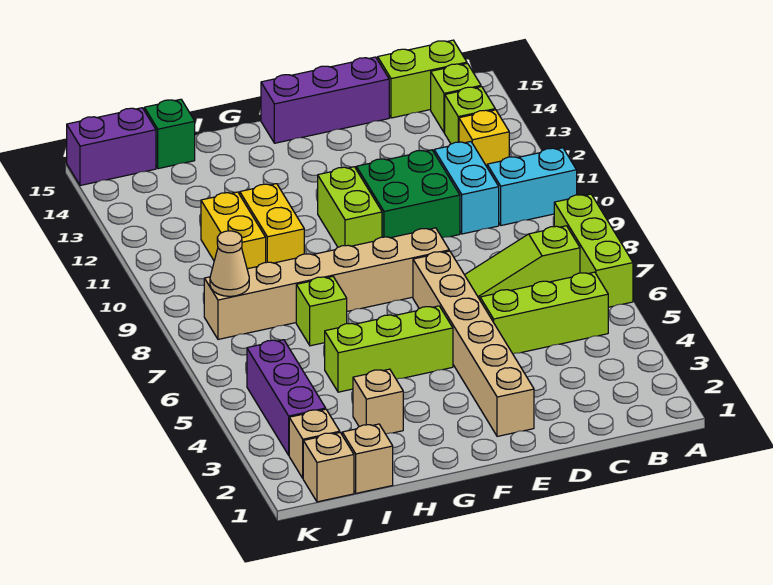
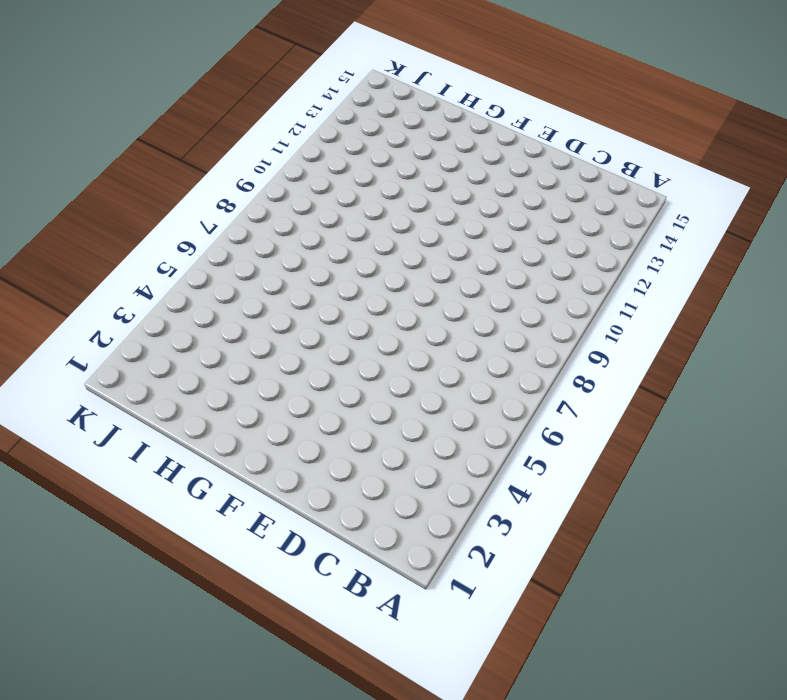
none -> lime brick A6:A8 level 1
none -> cyan brick A10:B10 level 1
none -> lime brick B5:D5 level 1

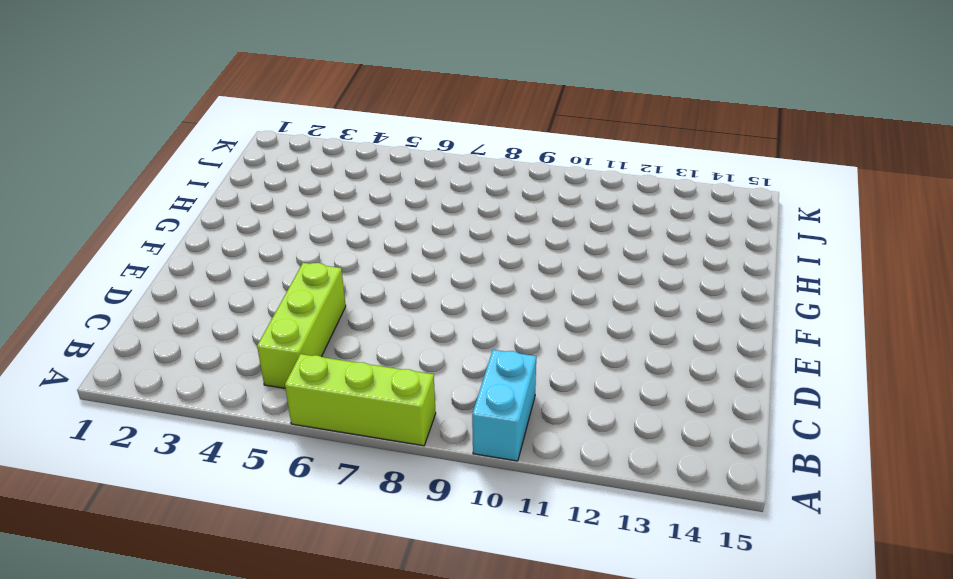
none -> lime slope B7:D7 level 1 top B
none -> yellow brick B12 level 1
none -> lime brick B13 level 1

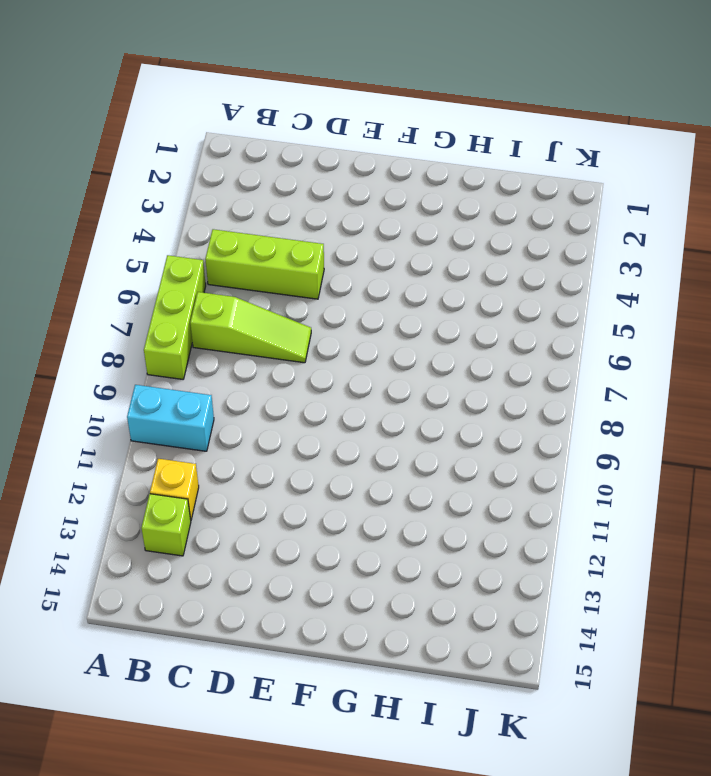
none -> lime brick B14 level 1
none -> lime brick B15:C15 level 1
none -> cyan brick C10:C11 level 1

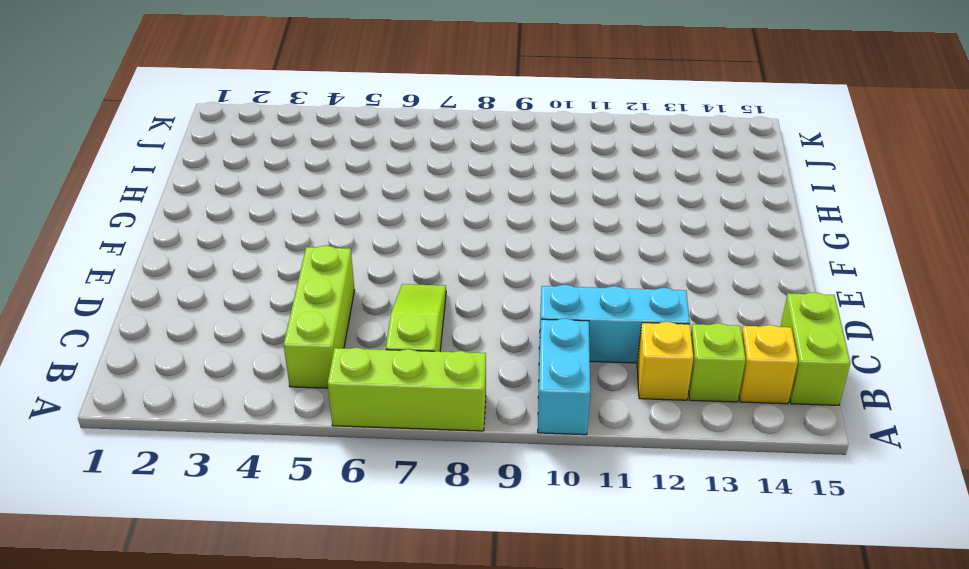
yellow brick B14 level 1 -> lime brick B14 level 1
cyan brick C10:C12 level 1 -> cyan brick C10:C11 level 1
none -> green brick D10:E11 level 1
none -> purple brick D15:F15 level 1
none -> tan brick E2:E7 level 1

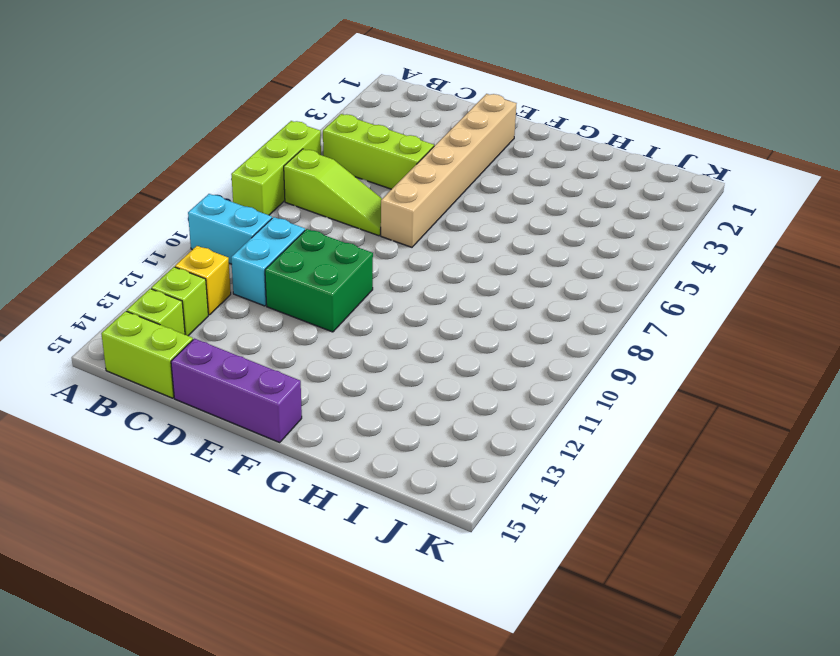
none -> tan brick E8:J8 level 1
none -> lime brick F5:H5 level 1
none -> lime brick F10:F11 level 1

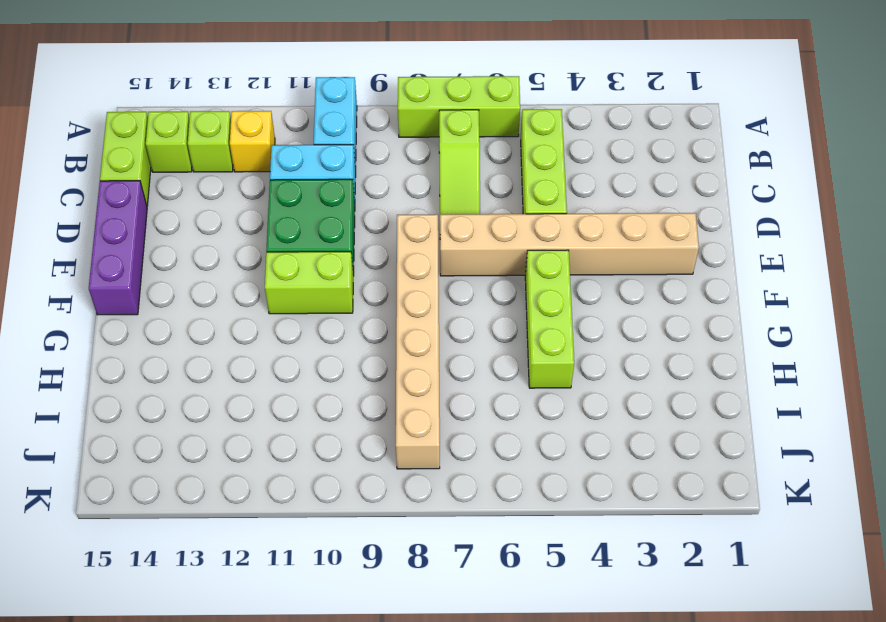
none -> tan brick H3 level 1
none -> lime brick H7 level 1
none -> yellow brick H10:H11 level 1

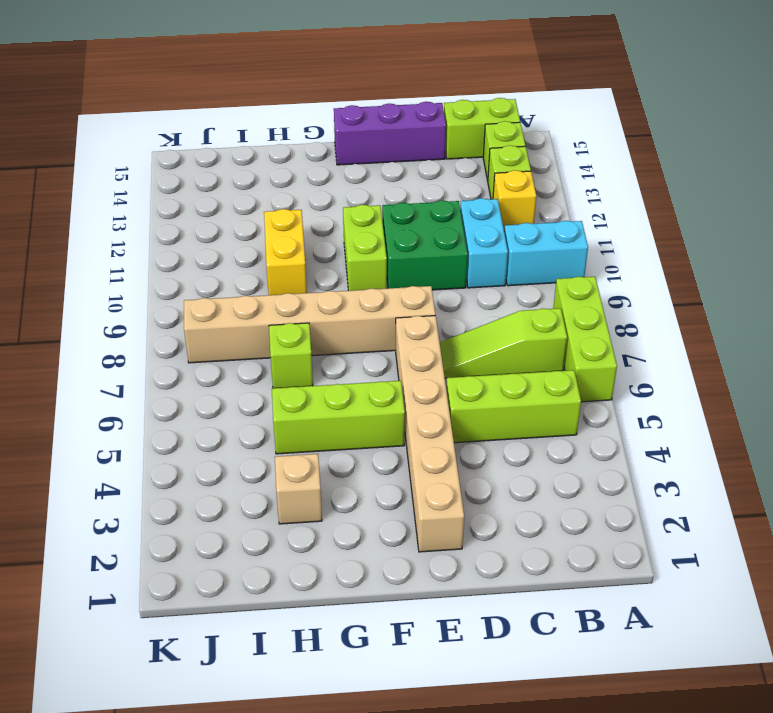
none -> tan brick I1 level 1
none -> yellow brick I10:I11 level 1
none -> green brick I15 level 1

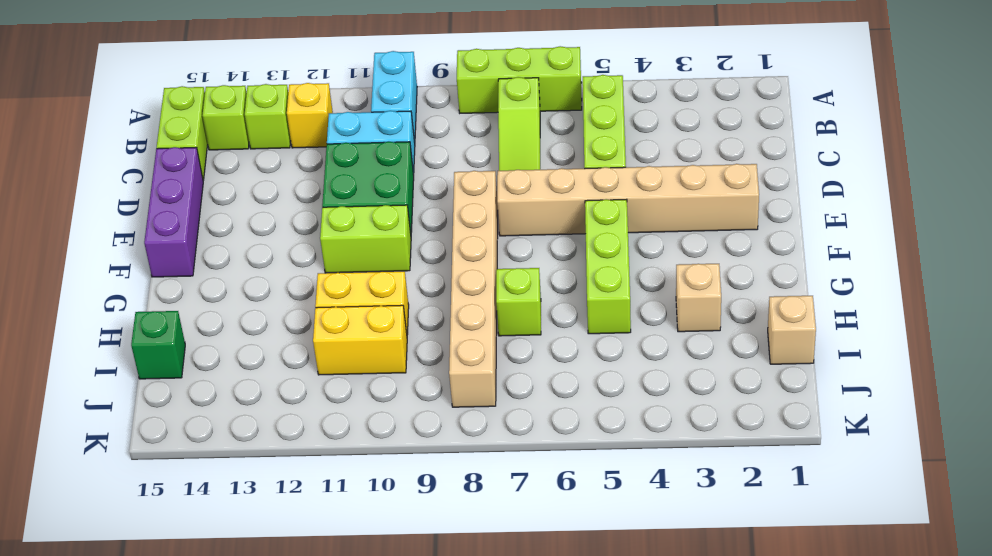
none -> tan brick J1 level 1
none -> tan brick J2 level 1
none -> purple brick J3:J5 level 1

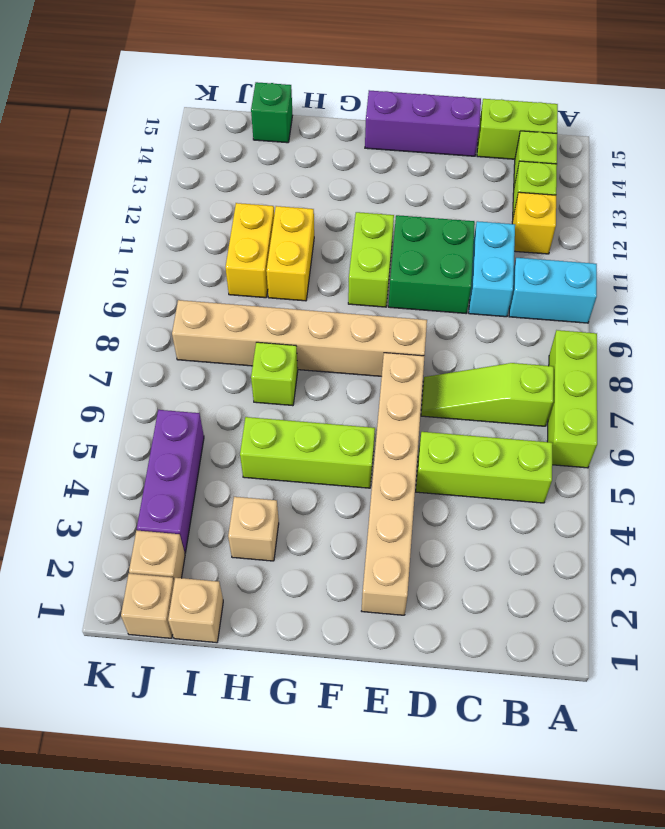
none -> purple brick J15:K15 level 1
none -> tan cone J8 level 2

